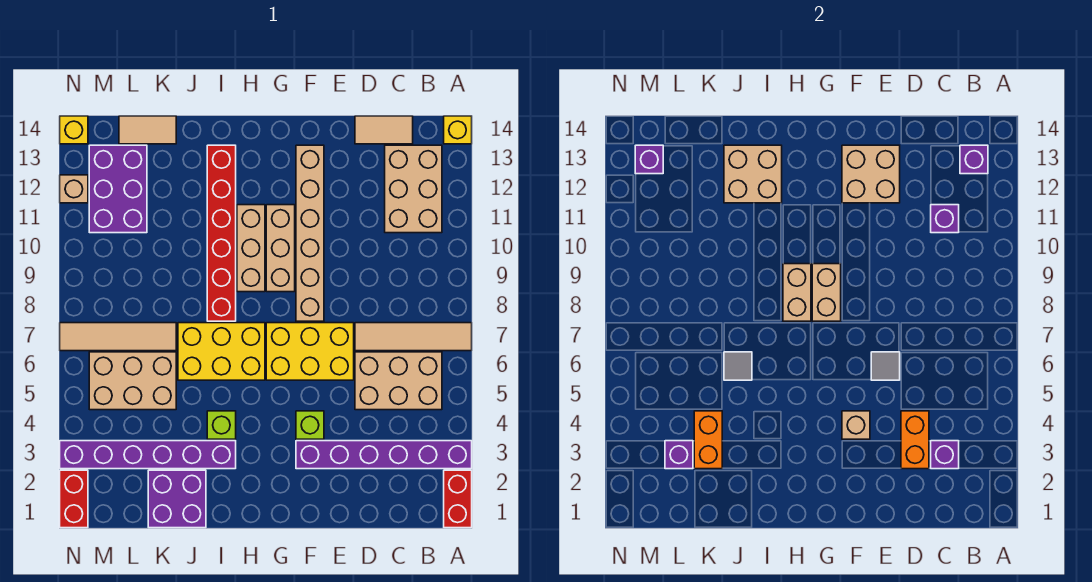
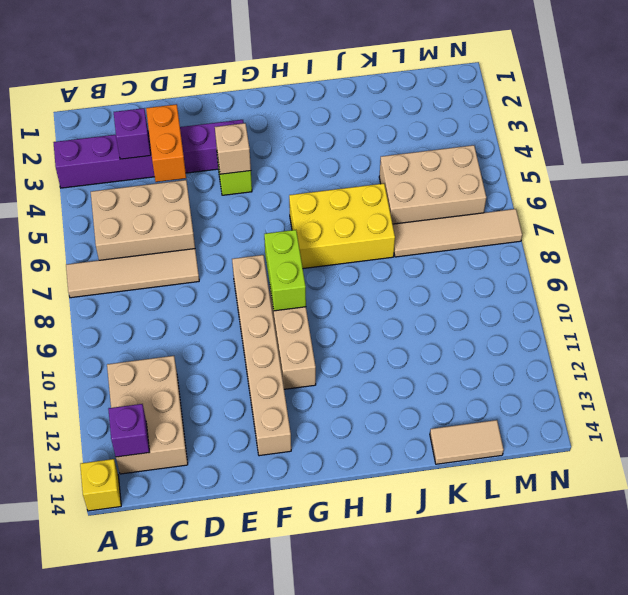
lime brick G8:G9 level 2 -> tan brick G8:G9 level 2
none -> red brick A1:A2 level 1
none -> tan tile C14:D14 level 1
none -> yellow brick E6:G7 level 1
none -> tan brick H9:H11 level 1

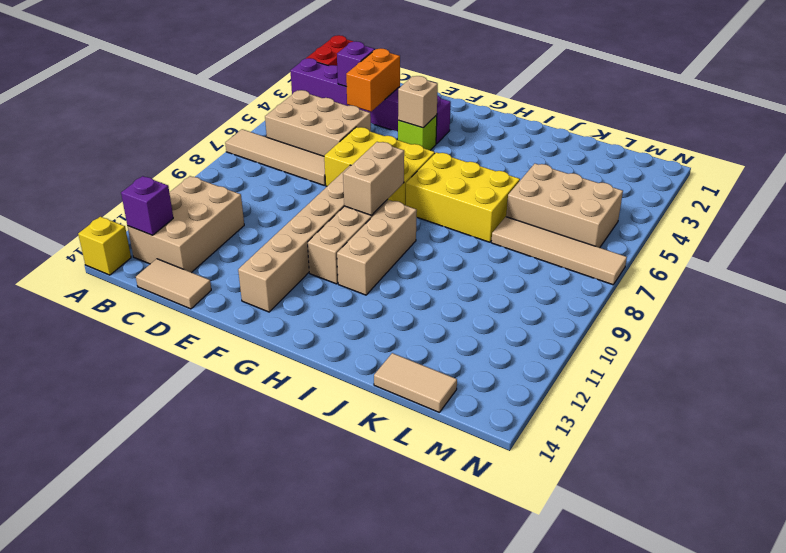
none -> purple brick I3:N3 level 1
none -> lime brick I4 level 1
none -> red brick I8:I13 level 1
none -> purple brick J1:K2 level 1

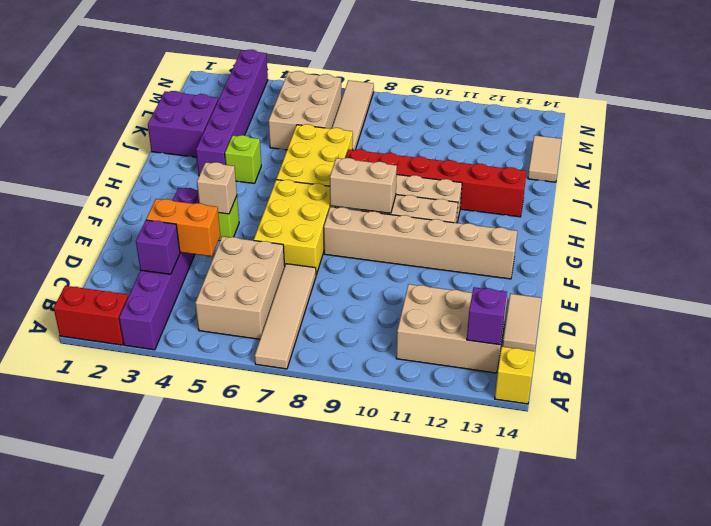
none -> purple brick L11:M13 level 1
none -> red brick N1:N2 level 1
none -> tan brick N12 level 1
none -> yellow brick N14 level 1

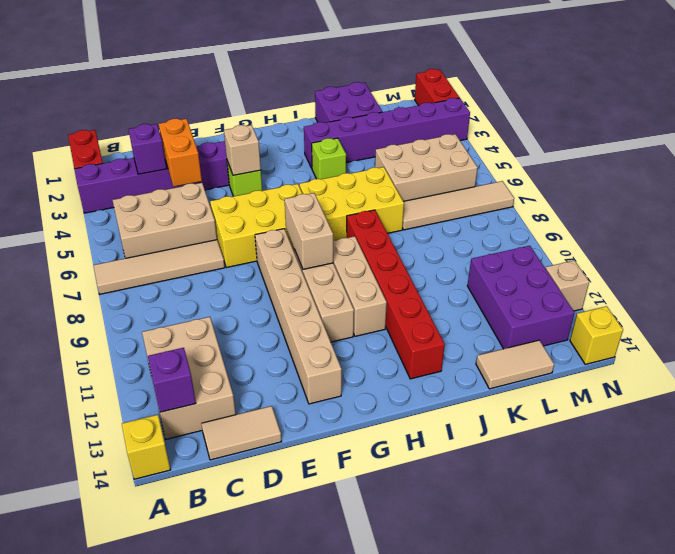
none -> purple brick C11 level 2
none -> grey tile E6 level 2
none -> tan brick E12:F13 level 2
none -> tan brick H8:H9 level 2

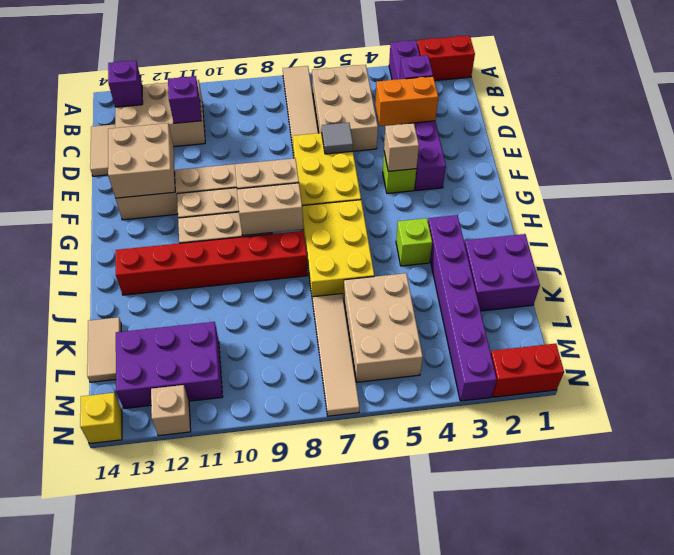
none -> yellow brick A14 level 1
none -> tan brick I12:J13 level 2
none -> grey tile J6 level 2
none -> orange brick K3:K4 level 2

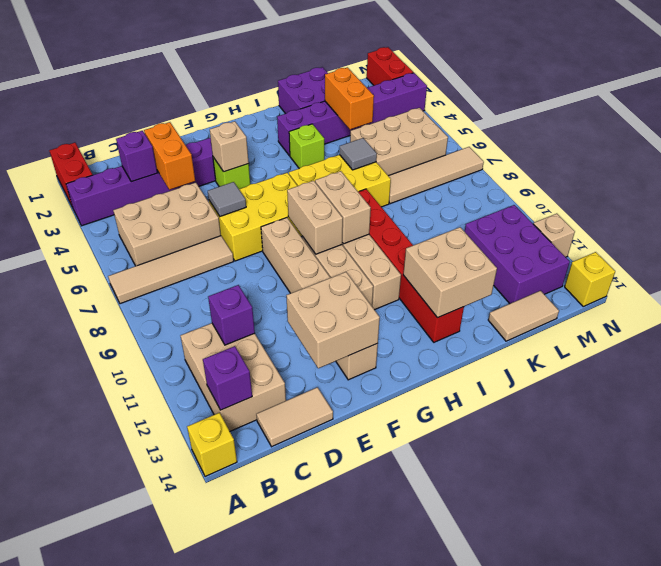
none -> purple brick L3 level 2
none -> purple brick M13 level 2

